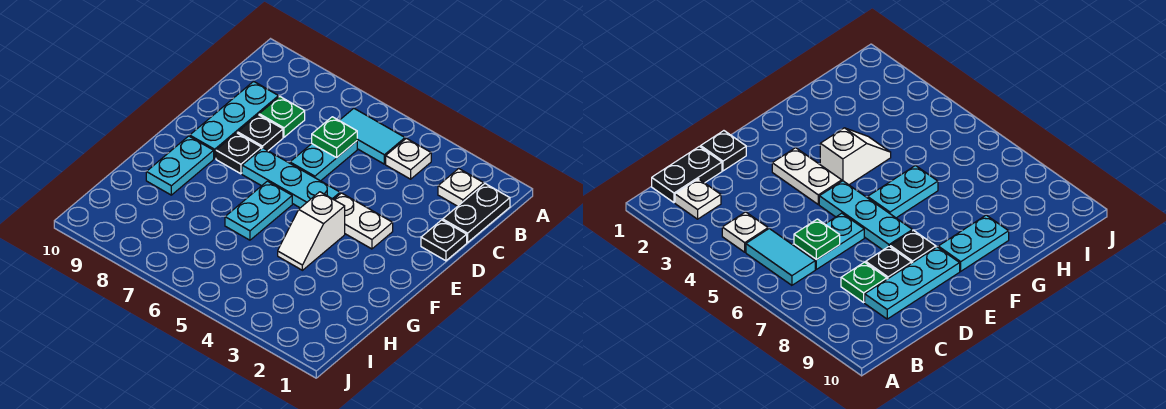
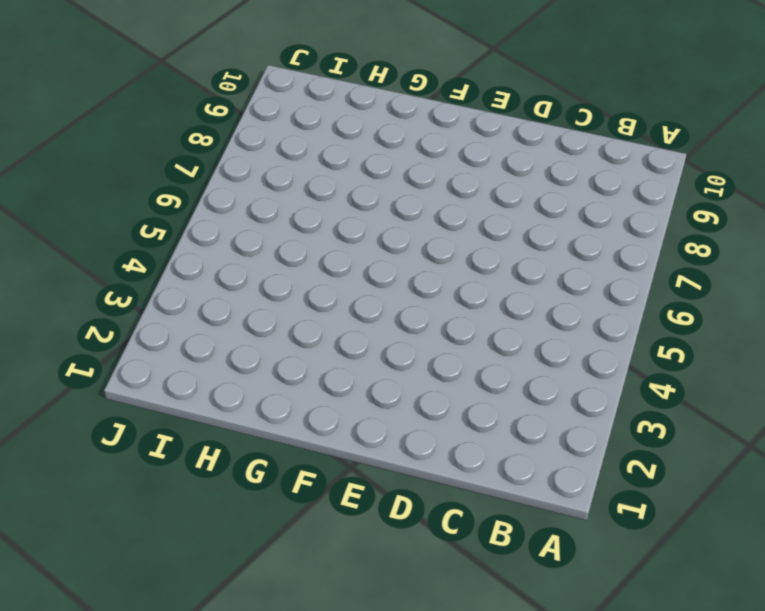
none -> black plate B1:C1 level 1
none -> white plate B2 level 1
none -> white plate B4 level 1

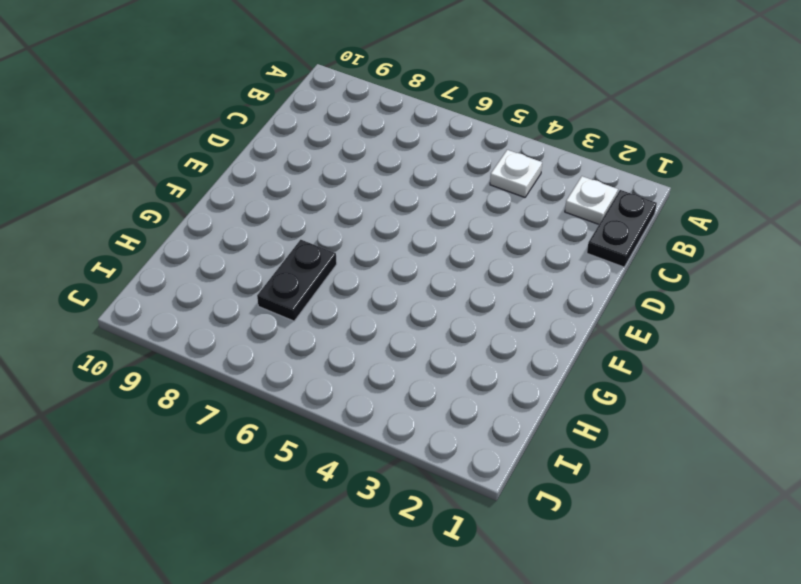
black plate G7:H7 level 1 -> none
none -> cyan tile B5:B6 level 1
none -> cyan plate C6:D6 level 1
none -> green plate C8 level 1

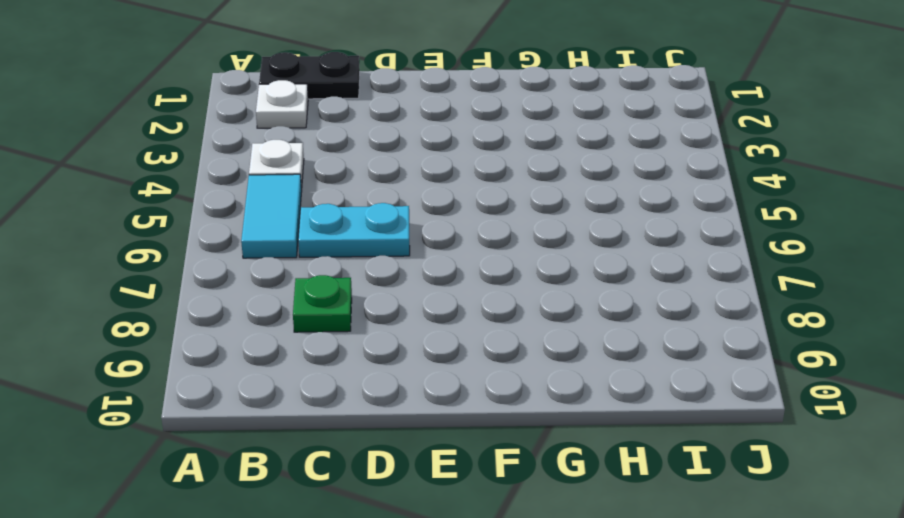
none -> cyan plate C9:E9 level 1
none -> black plate D1 level 1
none -> black plate D8 level 1

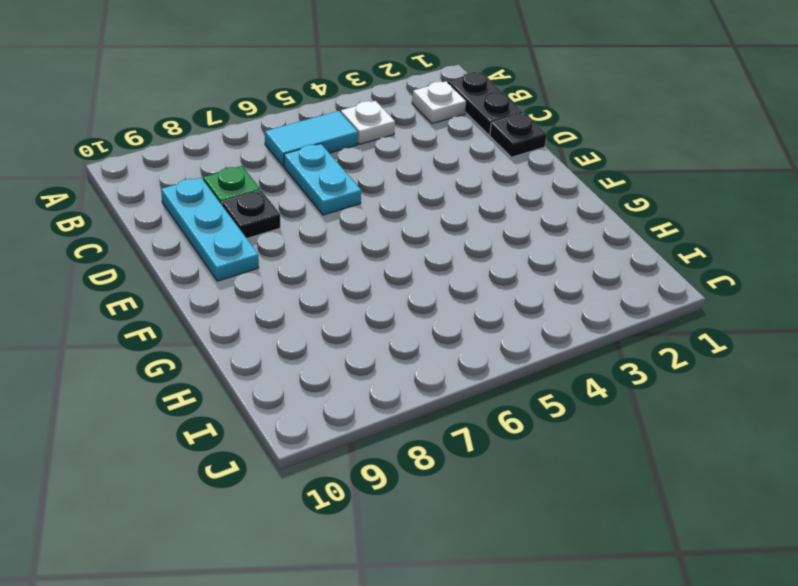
none -> white plate E3:E4 level 1
none -> cyan plate E5:E7 level 1
none -> black plate E8 level 1

